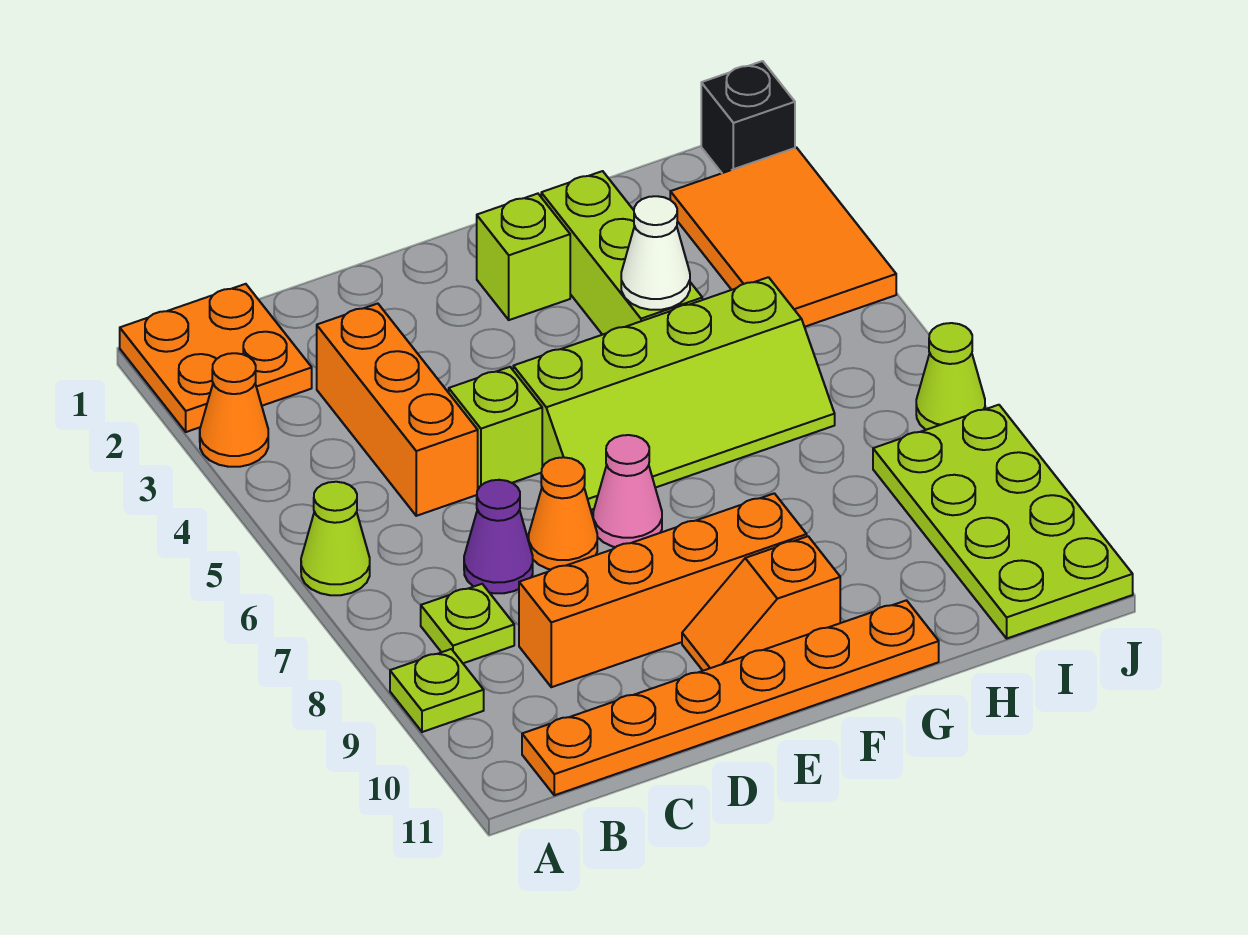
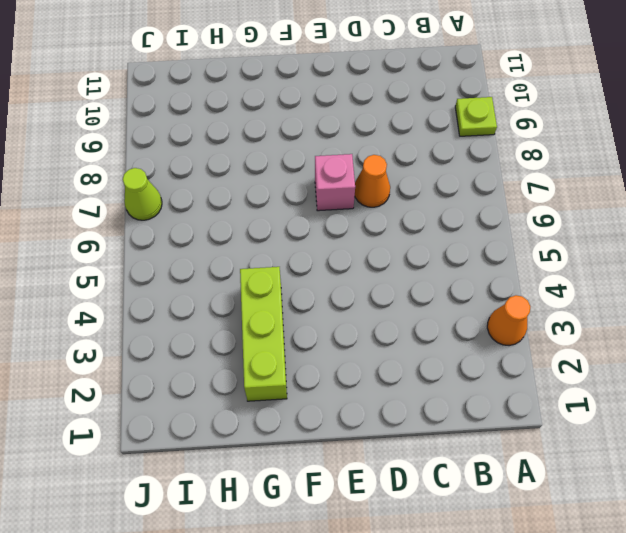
pink brick E7 level 1 -> pink cone E7 level 1
none -> orange plate A1:B2 level 1
none -> lime cone A6 level 1
none -> lime plate B8 level 1

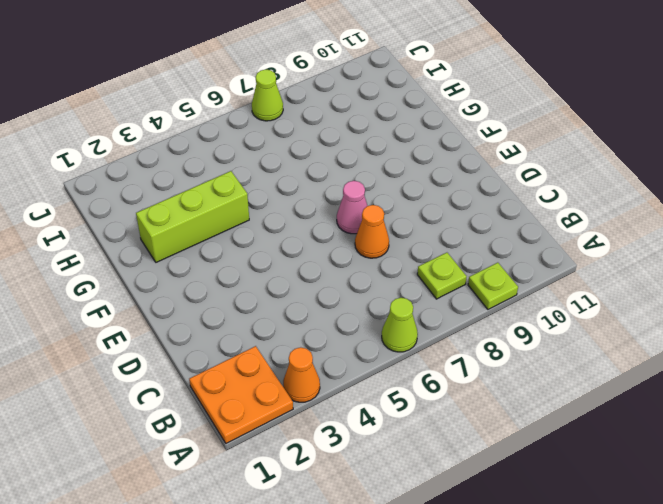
none -> orange plate B11:G11 level 1
none -> orange brick C3:C5 level 1
none -> purple cone C7 level 1

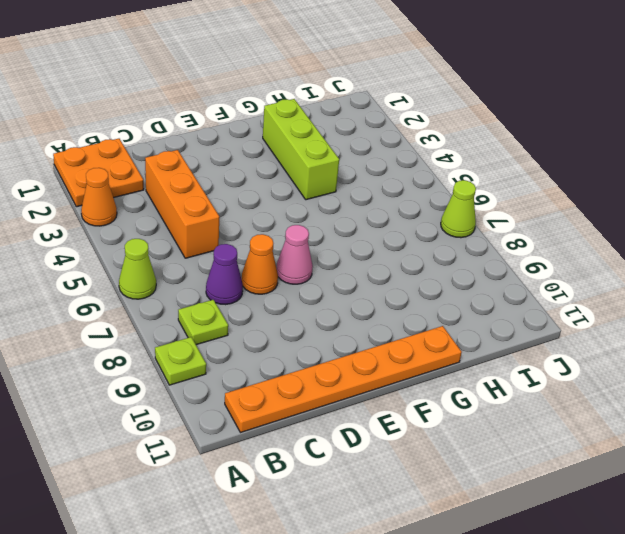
none -> orange brick C9:F9 level 1
none -> lime brick D5 level 1
none -> lime slope E5:H6 level 1 top 5

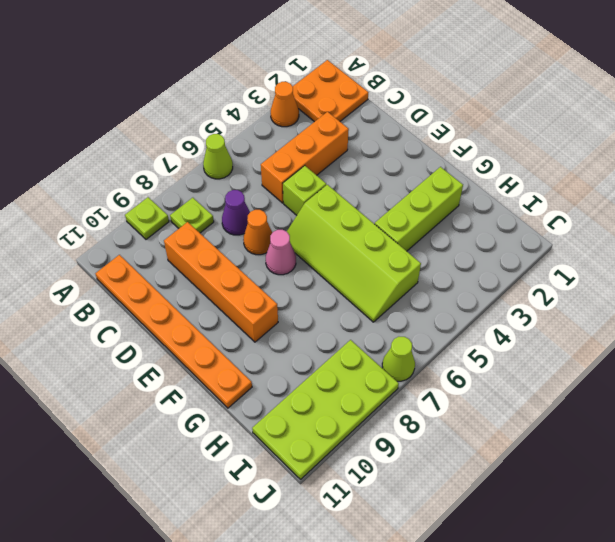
none -> orange slope E10:F10 level 1 top F
none -> lime brick F2 level 1
none -> orange tile I2:J4 level 1

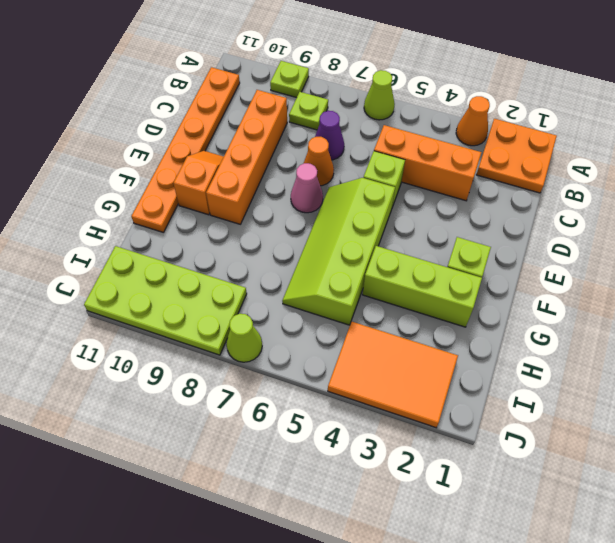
none -> black brick J1 level 1
none -> white cone G4 level 2

